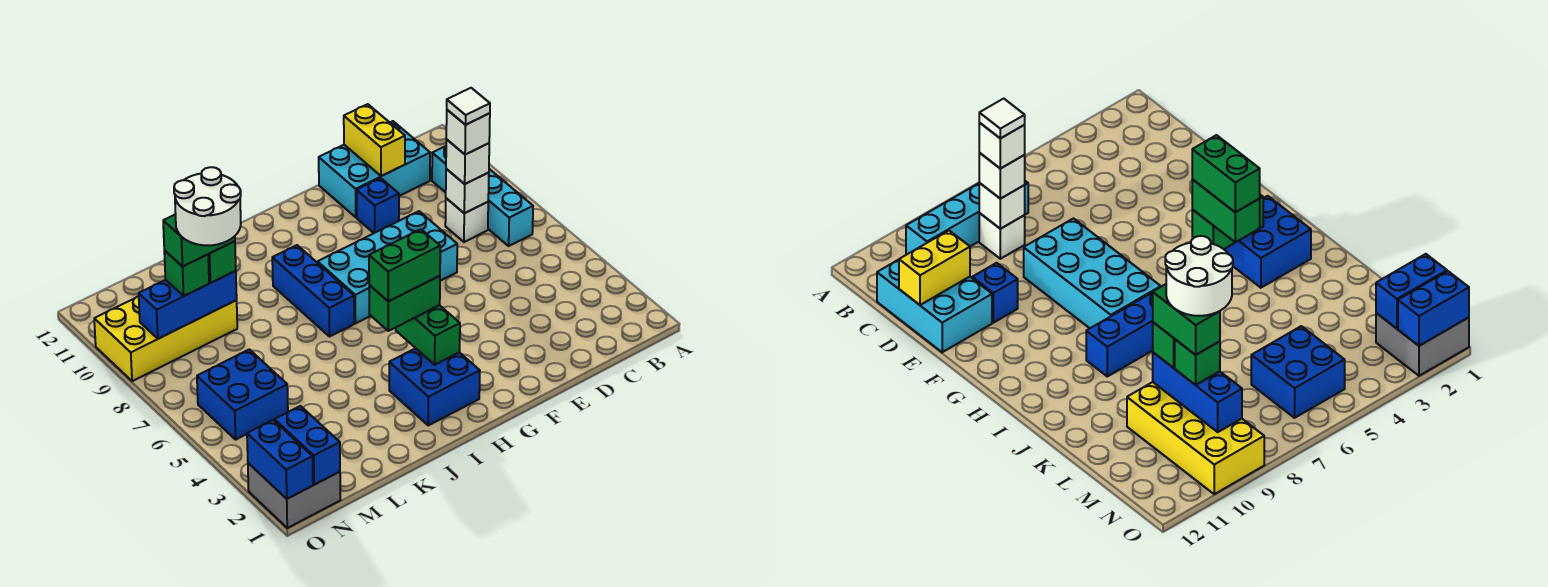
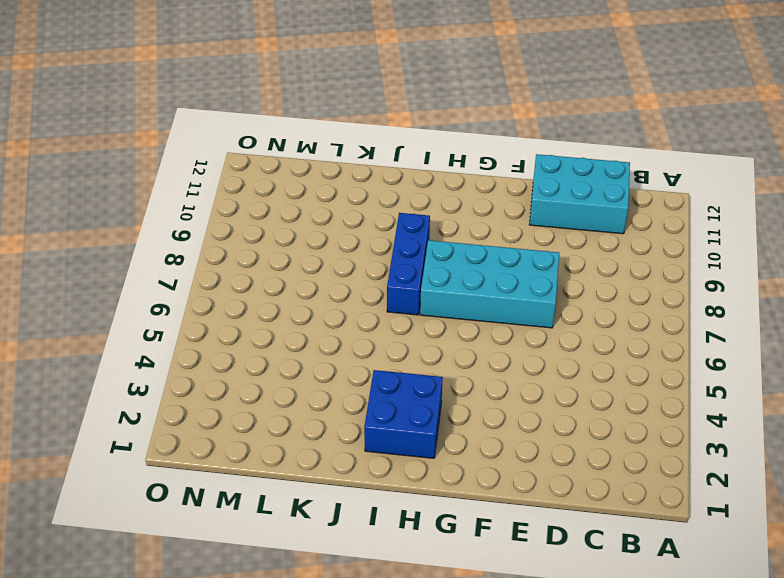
none -> cyan brick B7:B10 level 1
none -> white brick C8 level 1
none -> blue brick E10 level 1

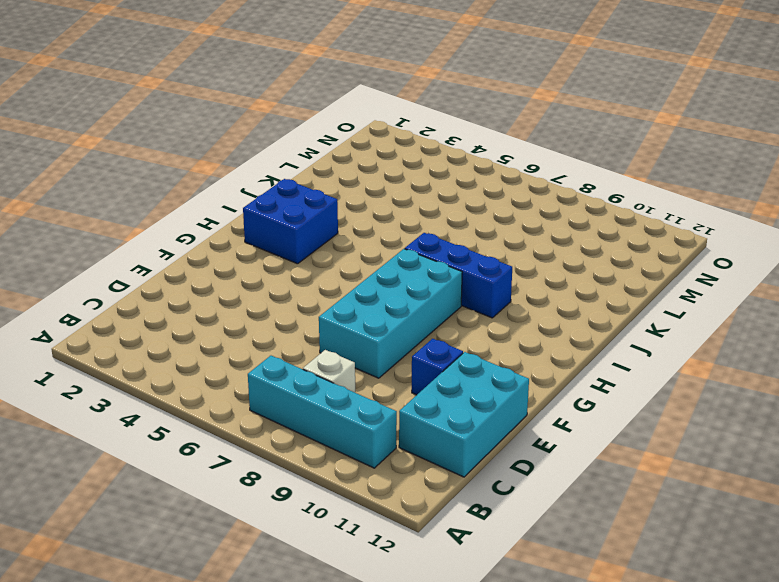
none -> yellow brick L9:O10 level 1
none -> blue brick M5:N6 level 1
none -> grey brick N1:O2 level 1

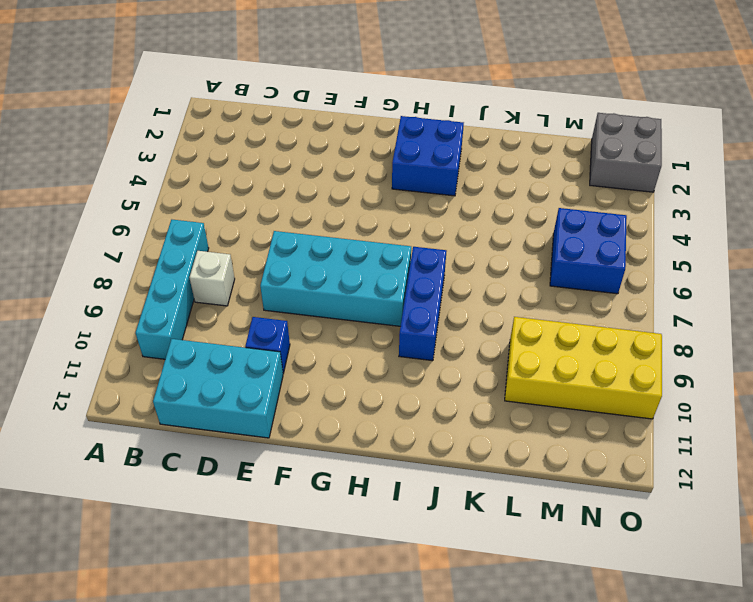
none -> white brick C8 level 2
none -> yellow brick D11:D12 level 2
none -> green brick H3:H4 level 2

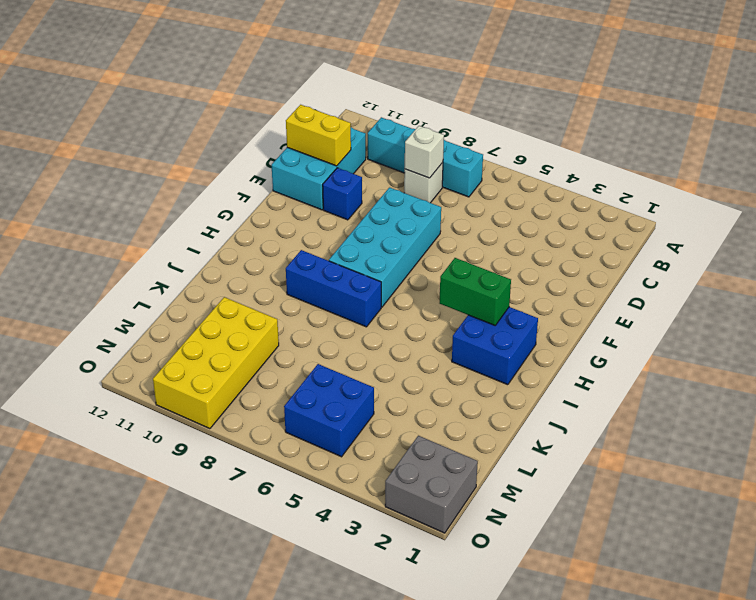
none -> blue brick L9:N9 level 2
none -> blue brick N1:N2 level 2
none -> blue brick O1:O2 level 2

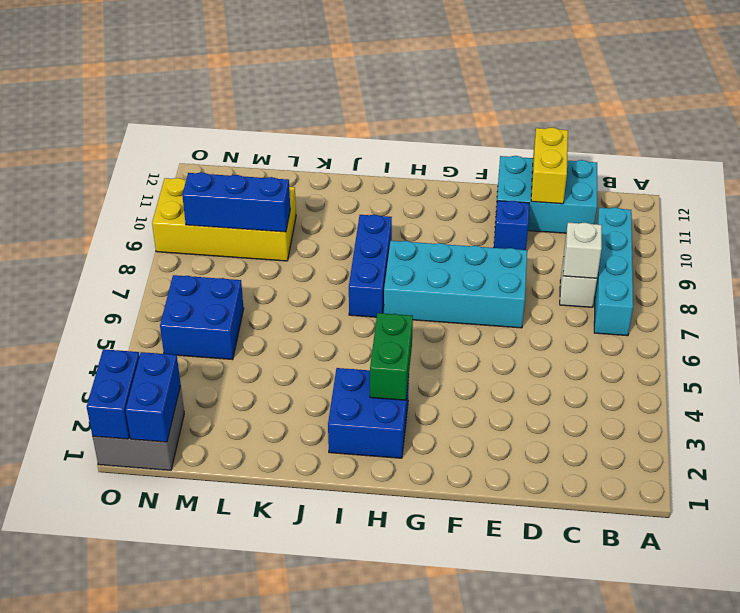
none -> white brick C8 level 3
none -> green brick H4:I4 level 3
none -> green brick L9 level 3

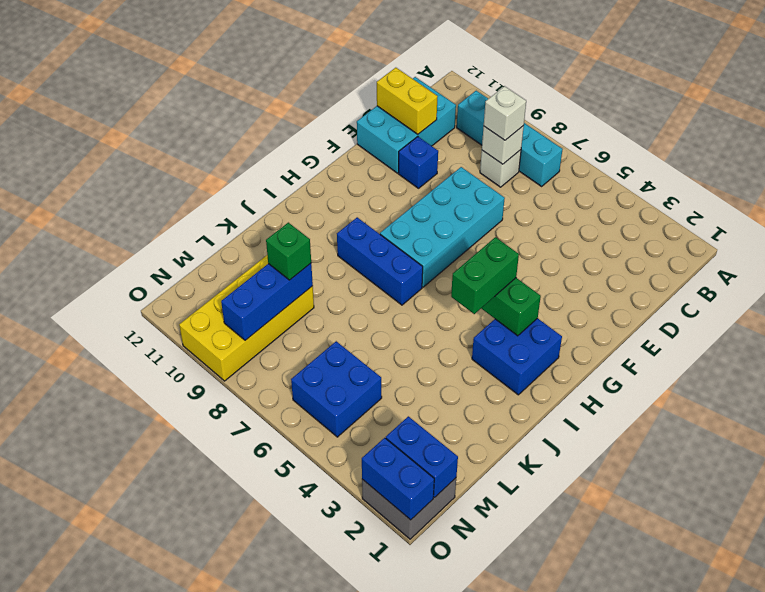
none -> green brick M9 level 3
none -> white brick C8 level 4
none -> green brick H4:I4 level 4

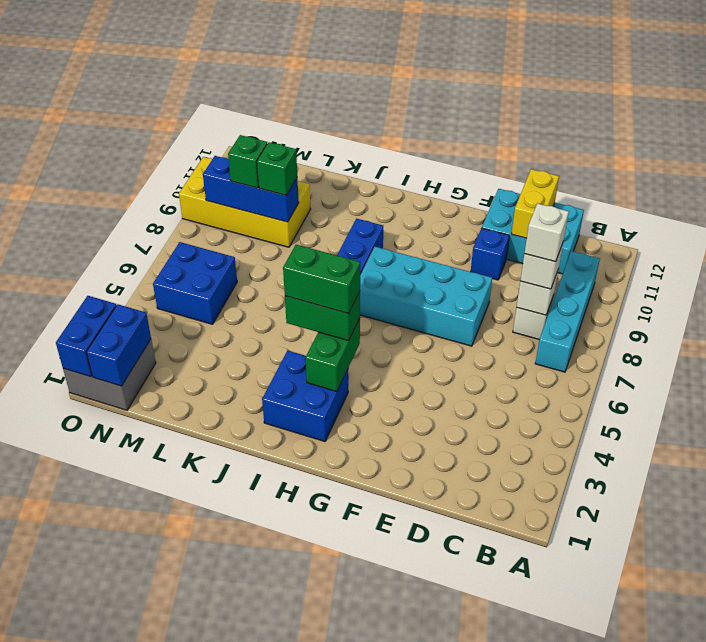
none -> green brick L9:M9 level 4
none -> white tile C8 level 5
none -> white round brick L8:M9 level 5

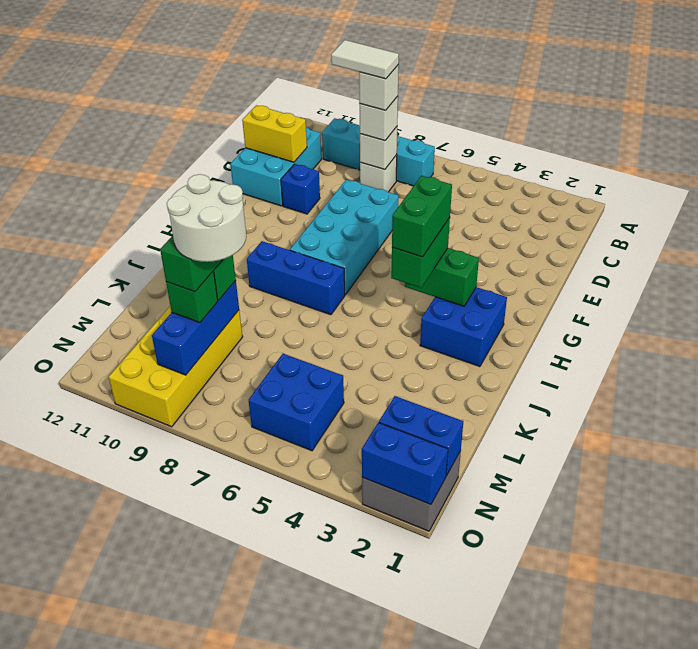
white tile C8:C9 level 5 -> white tile C8 level 5

